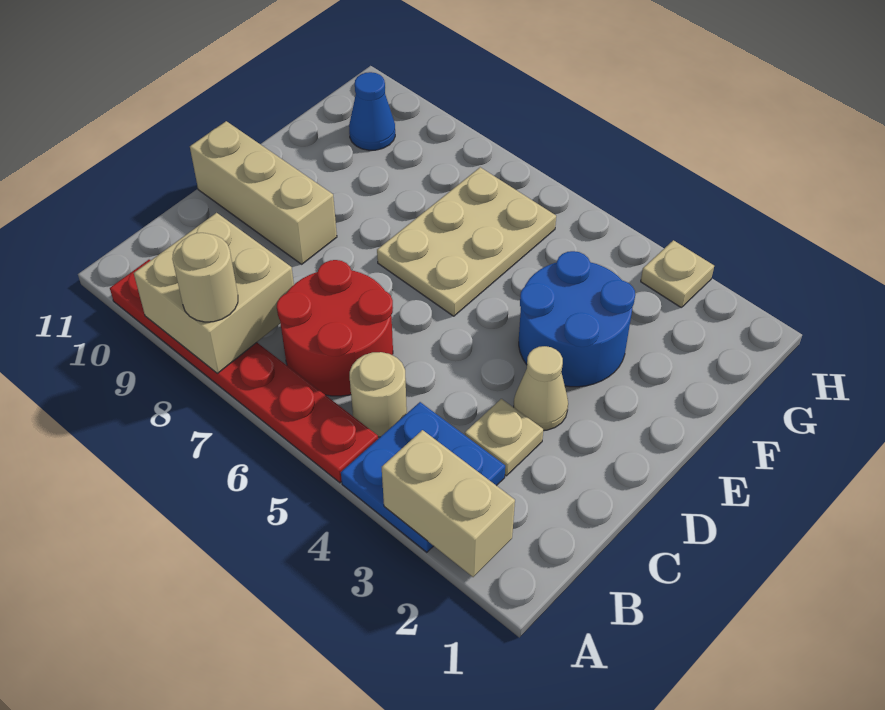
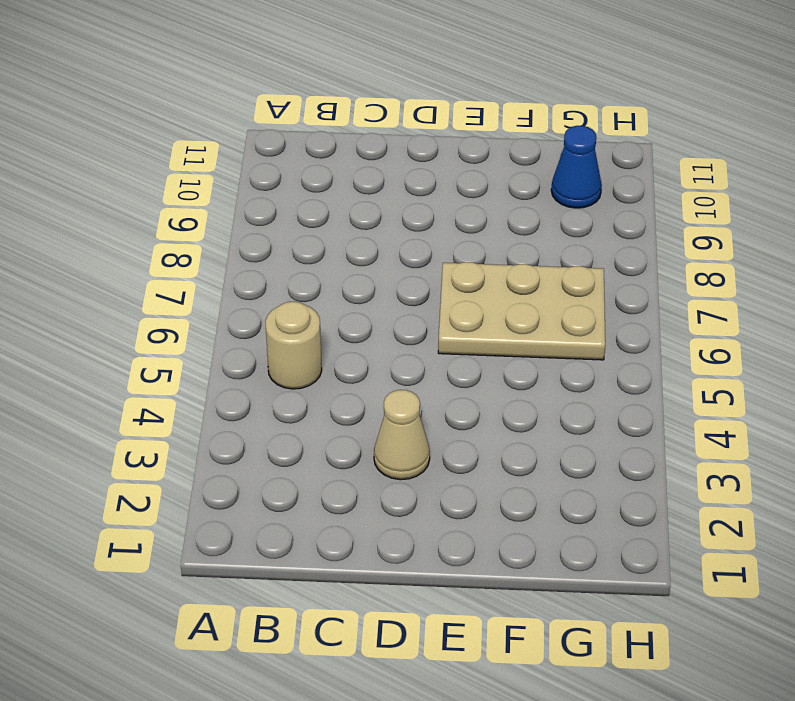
none -> blue plate A3:B4 level 1
none -> red plate A5:A10 level 1
none -> red round brick B6:C7 level 1

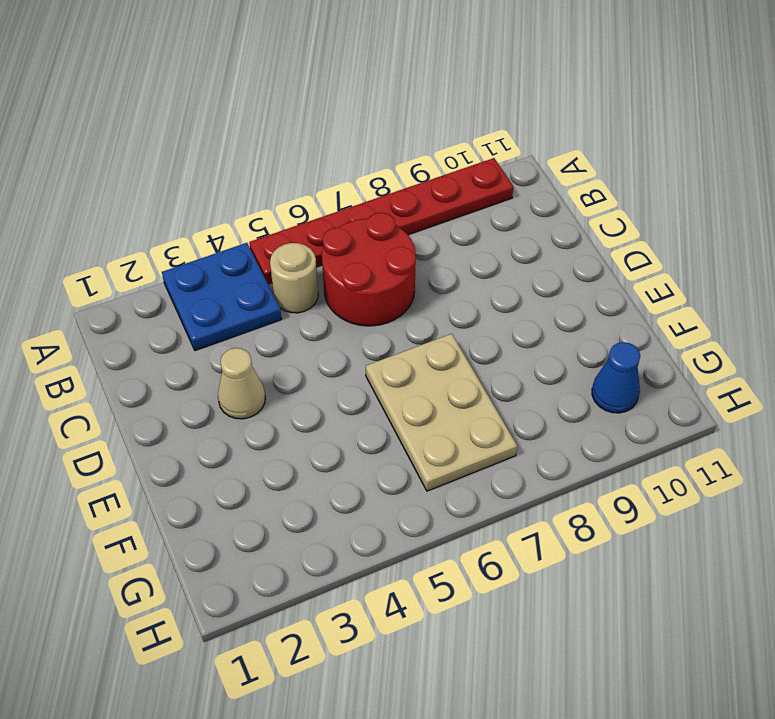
none -> tan plate C3 level 1
none -> tan brick D9:D11 level 1
none -> blue round brick E3:F4 level 1

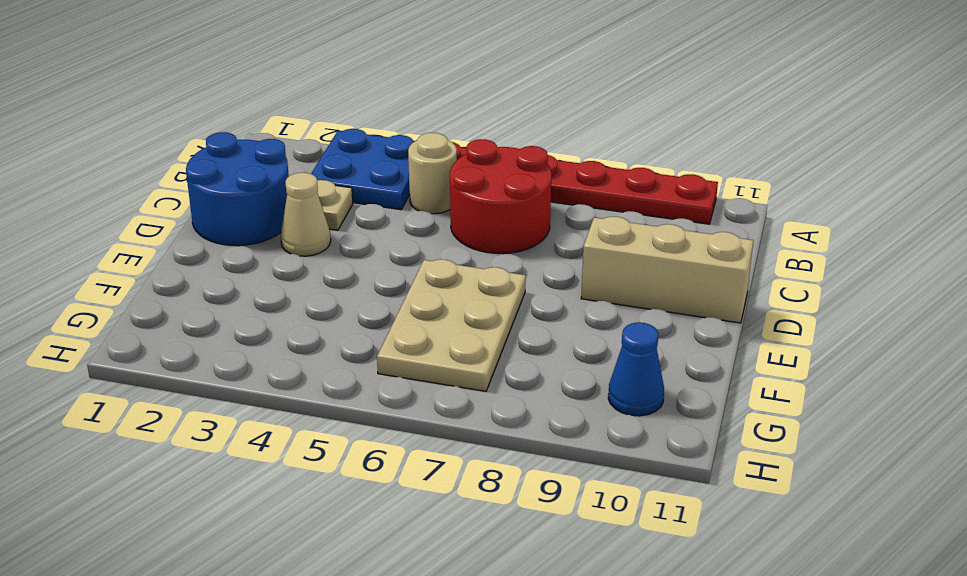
blue round brick C1:D2 level 1 -> blue round brick E3:F4 level 1
none -> tan plate H3 level 1
none -> tan brick A2:A3 level 2
none -> tan brick A8:B9 level 2

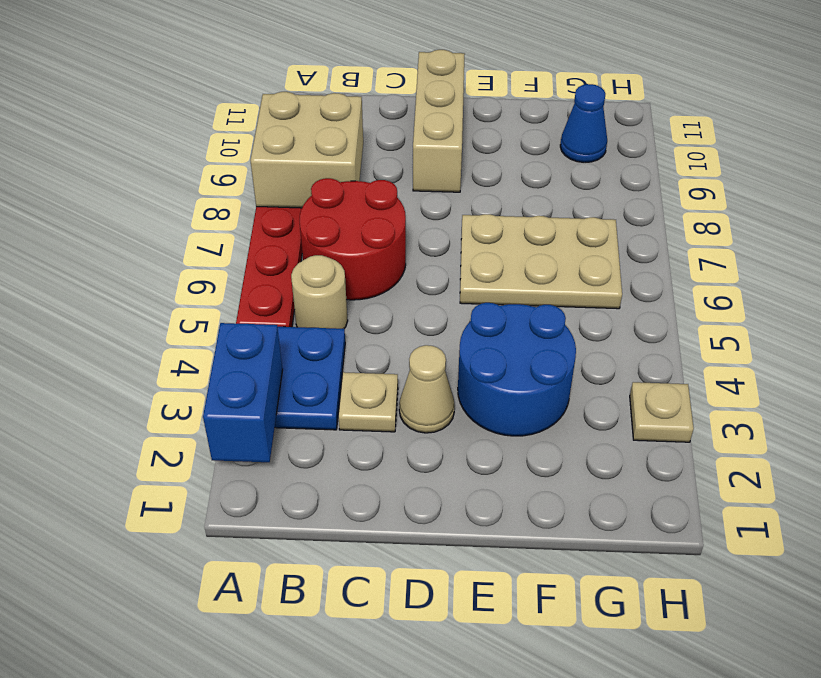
blue brick A2:A3 level 2 -> tan brick A2:A3 level 2
none -> tan round brick A8 level 3

